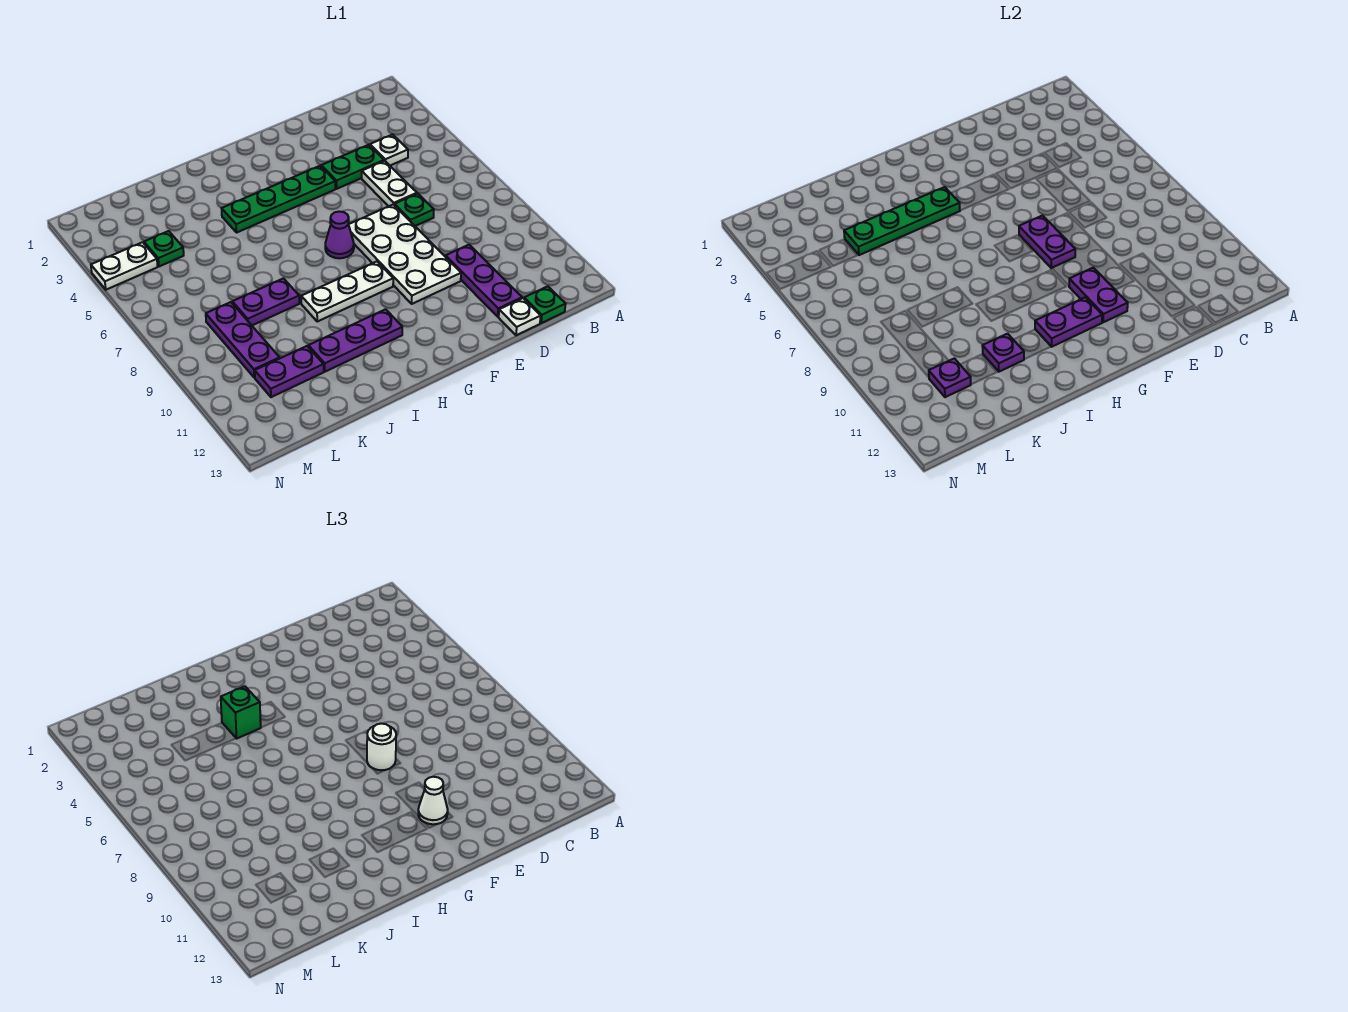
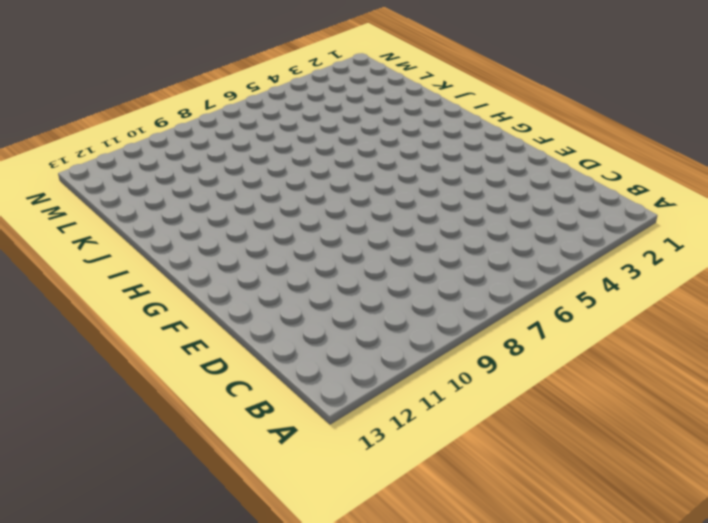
none -> white plate C4 level 1
none -> green plate C13 level 1
none -> green plate D4:E4 level 1

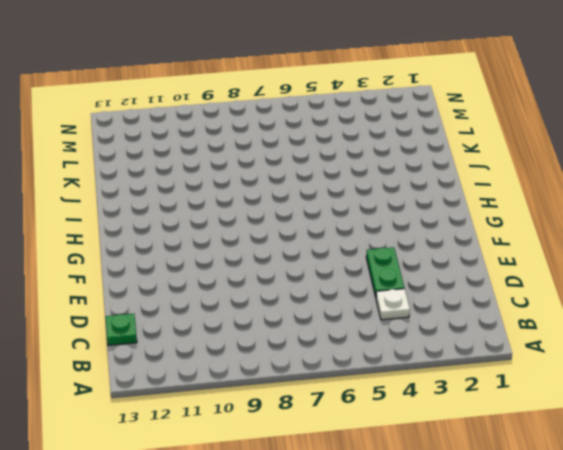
none -> white plate D5:D6 level 1
none -> green plate D7 level 1
none -> purple plate D10:D12 level 1

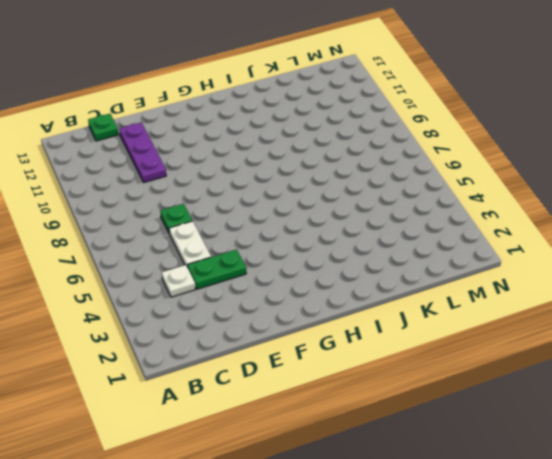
none -> white plate D13 level 1
none -> white plate E7:F10 level 1
none -> green plate F4:I4 level 1

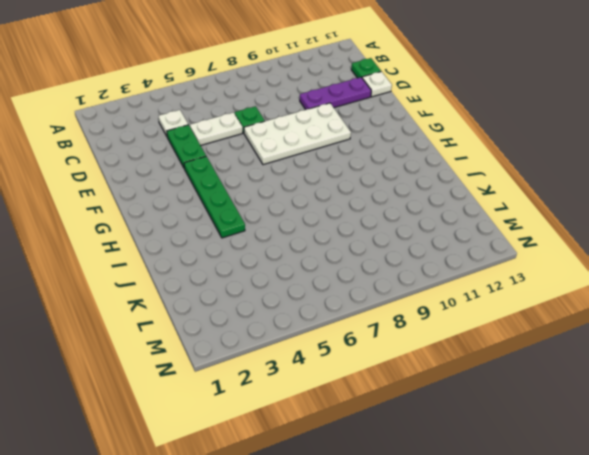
none -> purple cone G7 level 1
none -> white plate G9:I9 level 1
none -> purple plate H11:J11 level 1

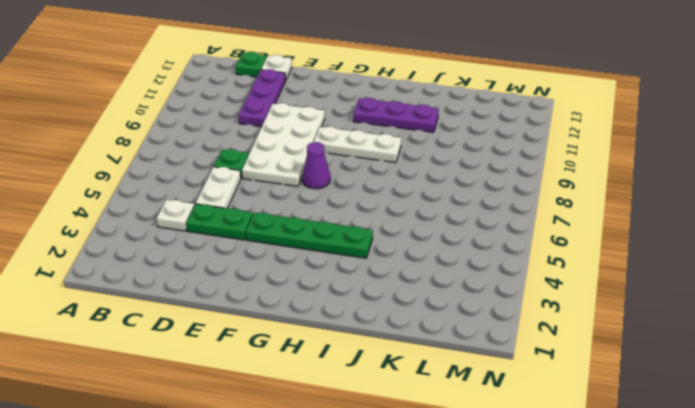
none -> purple plate J8:K8 level 1
none -> purple plate K11:L11 level 1
none -> green plate L4 level 1

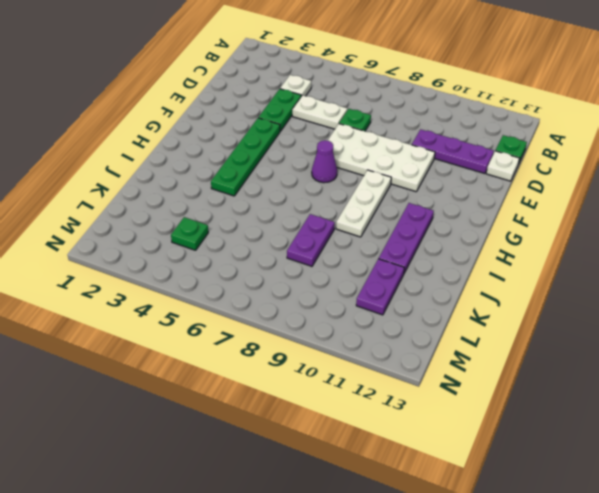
none -> purple plate L8:L10 level 1
none -> white plate M4:N4 level 1
none -> purple plate F7:F8 level 2

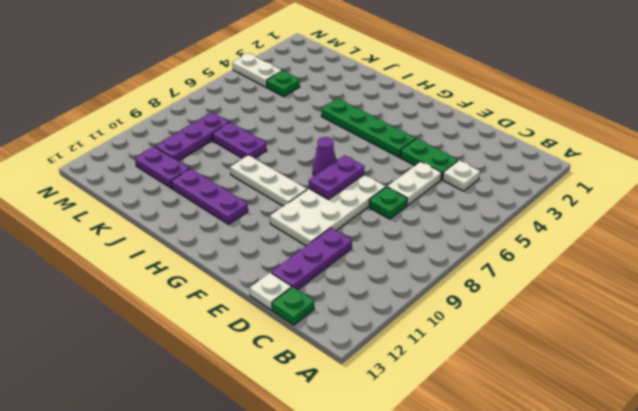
none -> purple plate F10:F11 level 2
none -> purple plate G11:H11 level 2
none -> green plate H4:K4 level 2

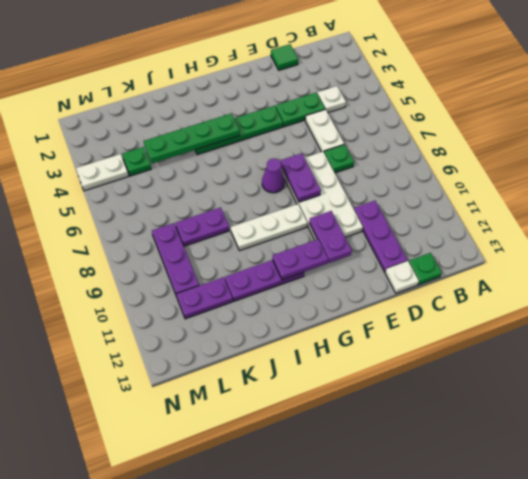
green tile D1 level 1 -> none
none -> purple plate J11 level 2
none -> purple plate L11 level 2
none -> white round brick F8 level 3

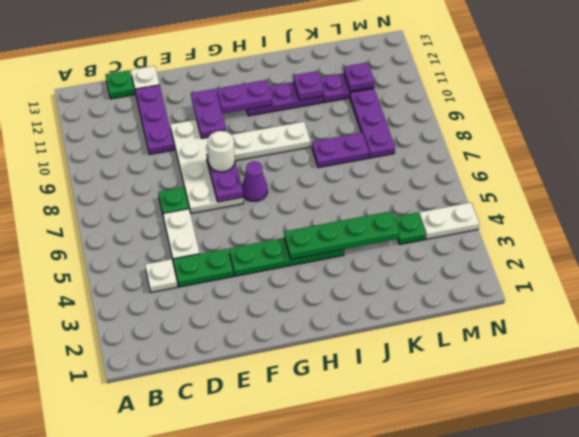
none -> white cone F11 level 3
none -> green brick I4 level 3

